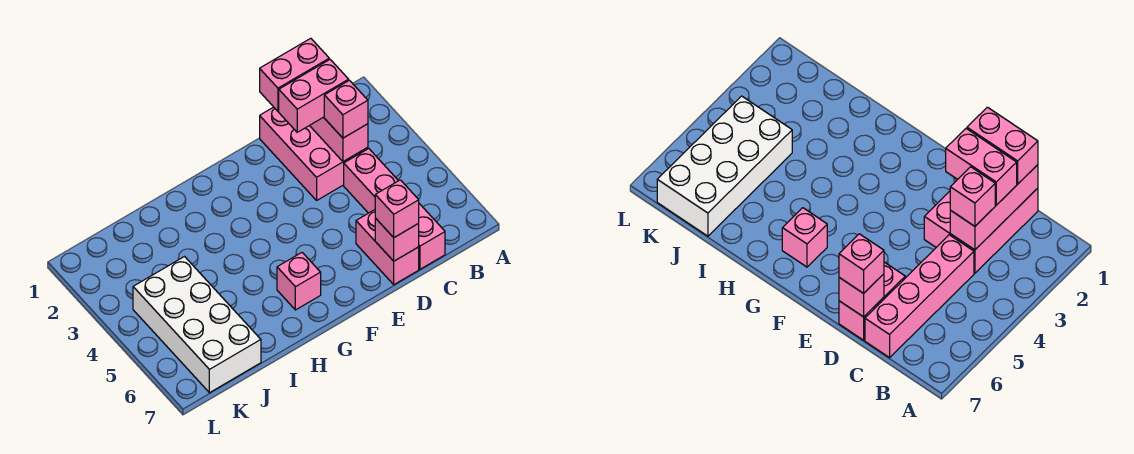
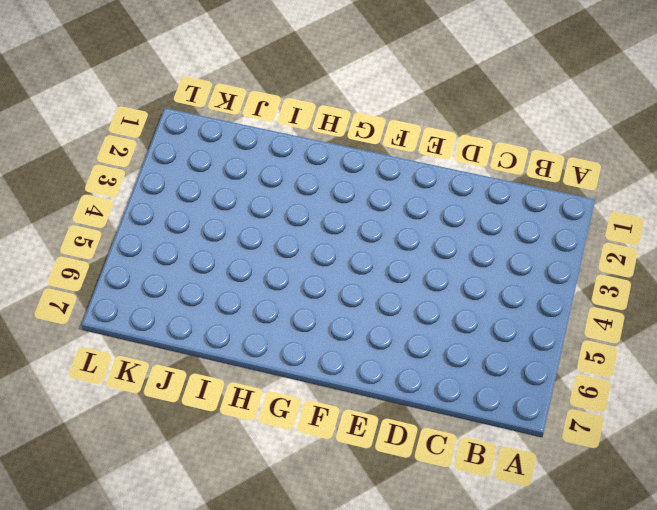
none -> pink brick C1:D3 level 1
none -> pink brick C4:C7 level 1

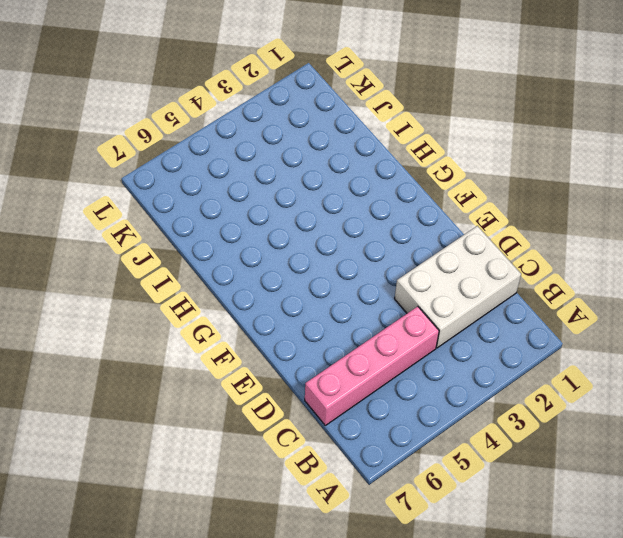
white brick C1:D3 level 1 -> pink brick C1:D3 level 1
none -> pink brick D6:D7 level 1
none -> pink brick G6 level 1

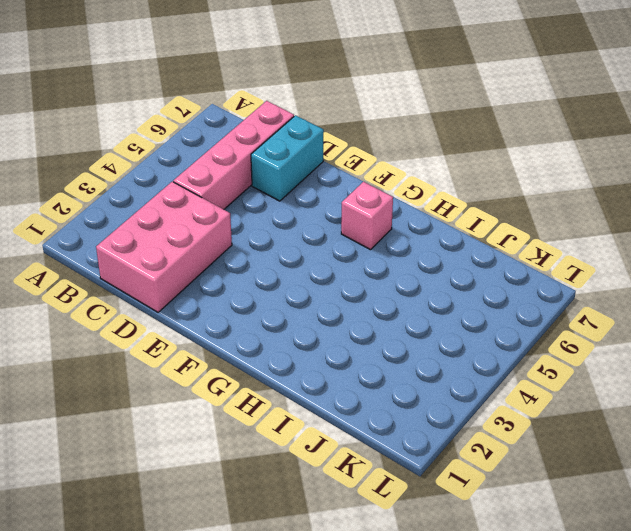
cyan brick D6:D7 level 1 -> pink brick D6:D7 level 1
none -> white brick J4:K7 level 1
none -> pink brick C1:C3 level 2

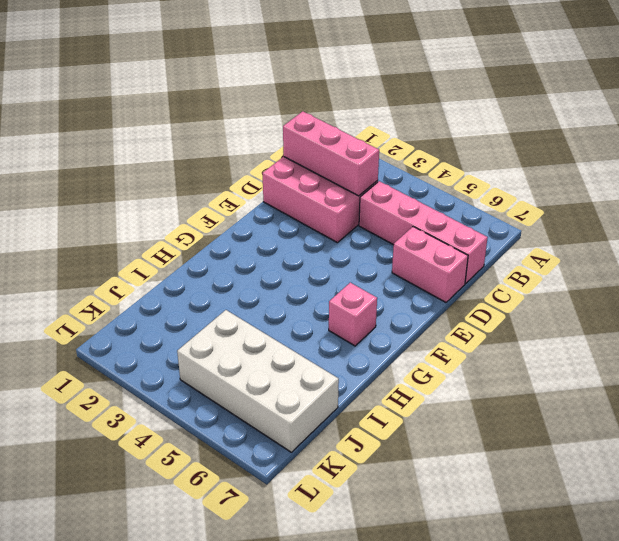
none -> pink brick D7 level 2
none -> pink brick C1:D1 level 3

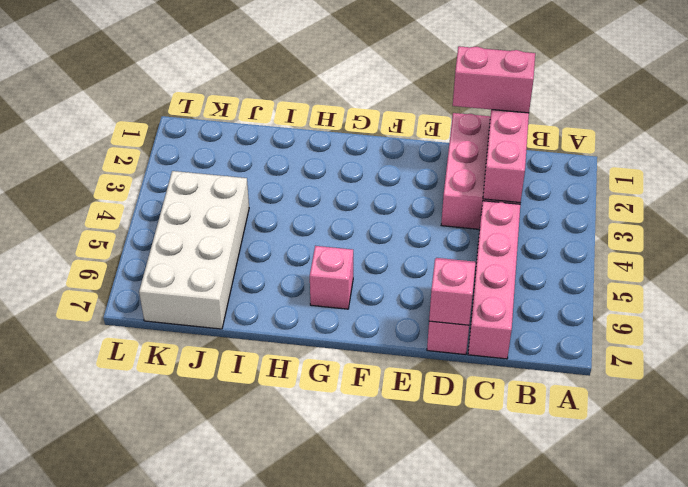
none -> pink brick C2:D2 level 3
none -> pink brick C3 level 3

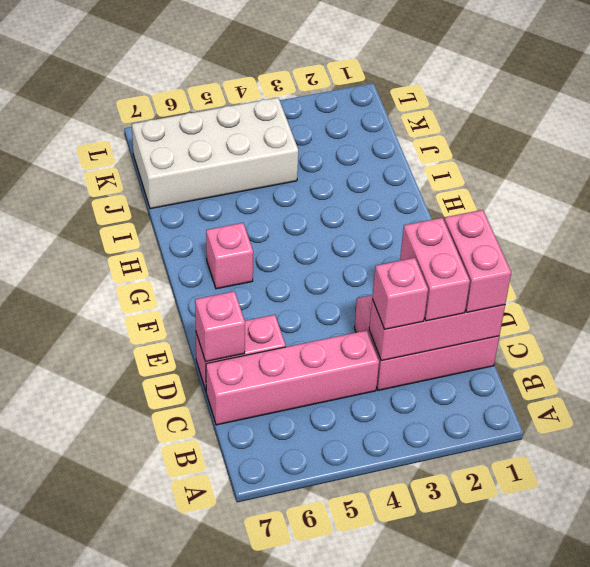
none -> pink brick D7 level 3

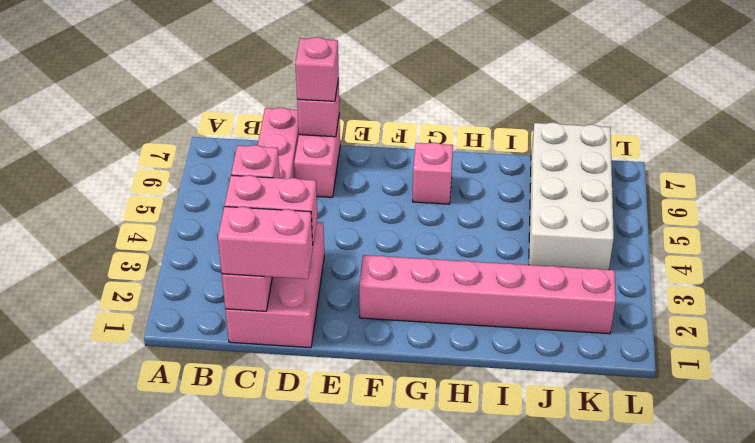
pink brick F2:K2 level 1 -> none

